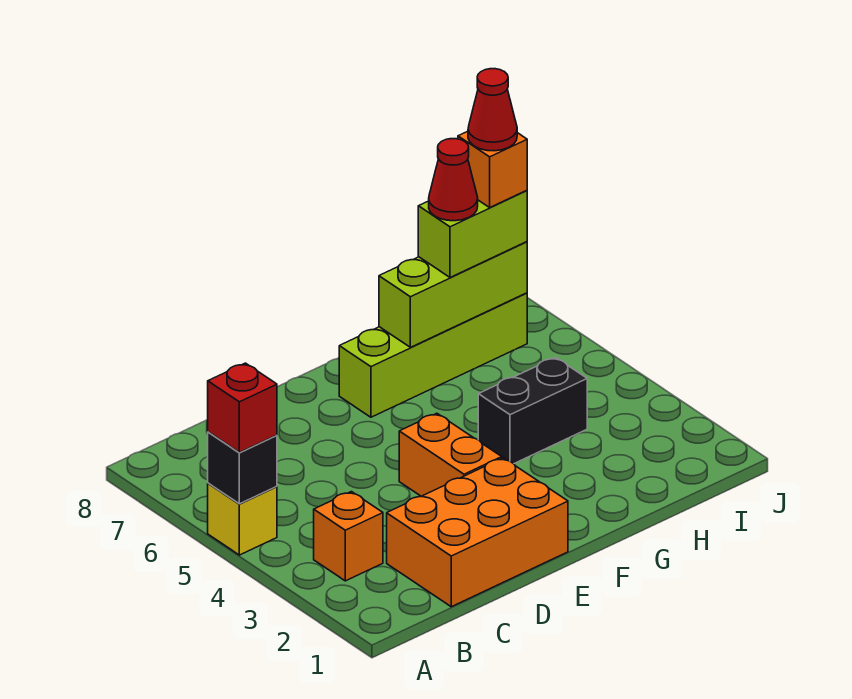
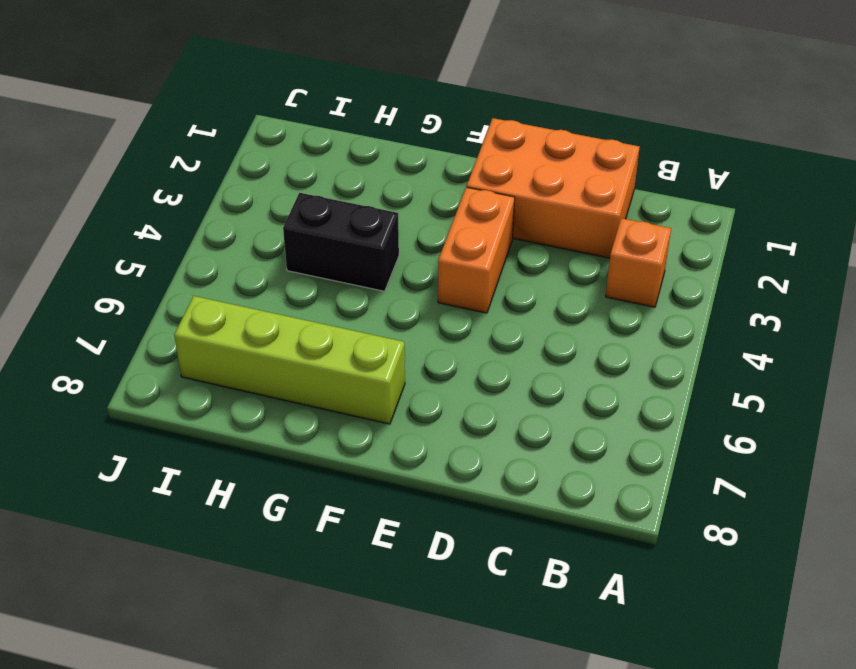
none -> yellow brick A5 level 1
none -> black brick A5 level 2
none -> lime brick G7:I7 level 2

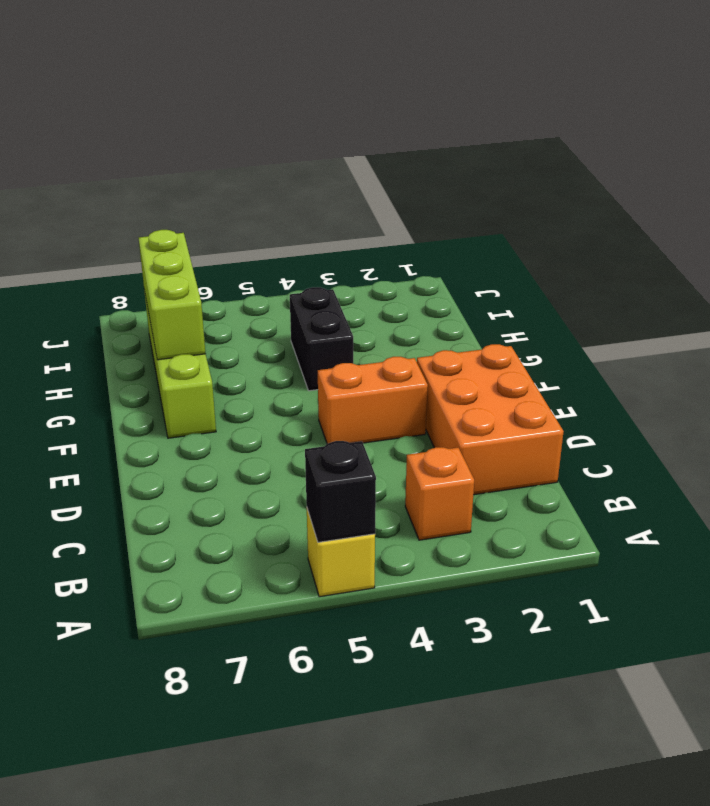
none -> red brick A5 level 3
none -> lime brick H7:I7 level 3
none -> red cone H7 level 4

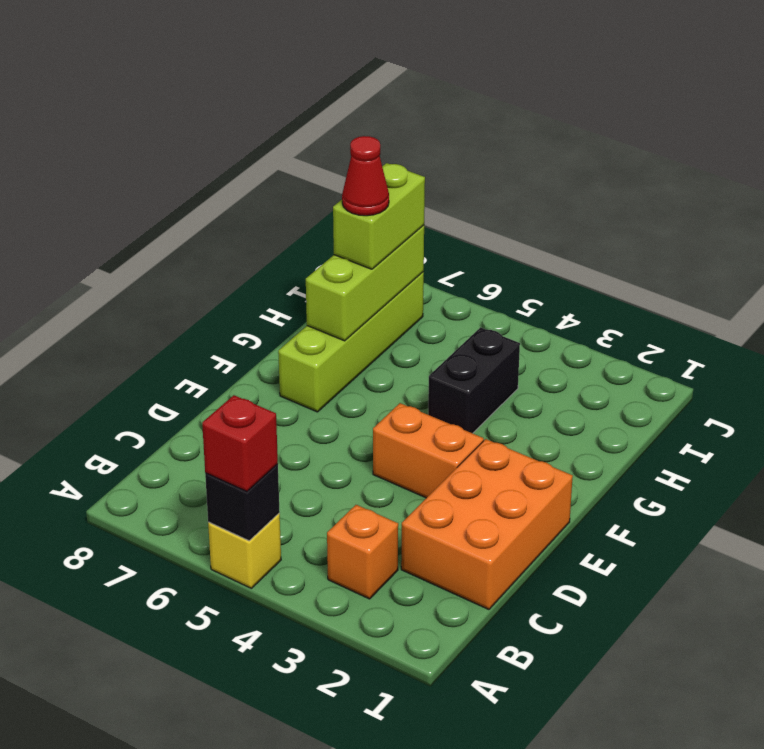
none -> orange brick I7 level 4
none -> red cone I7 level 5

